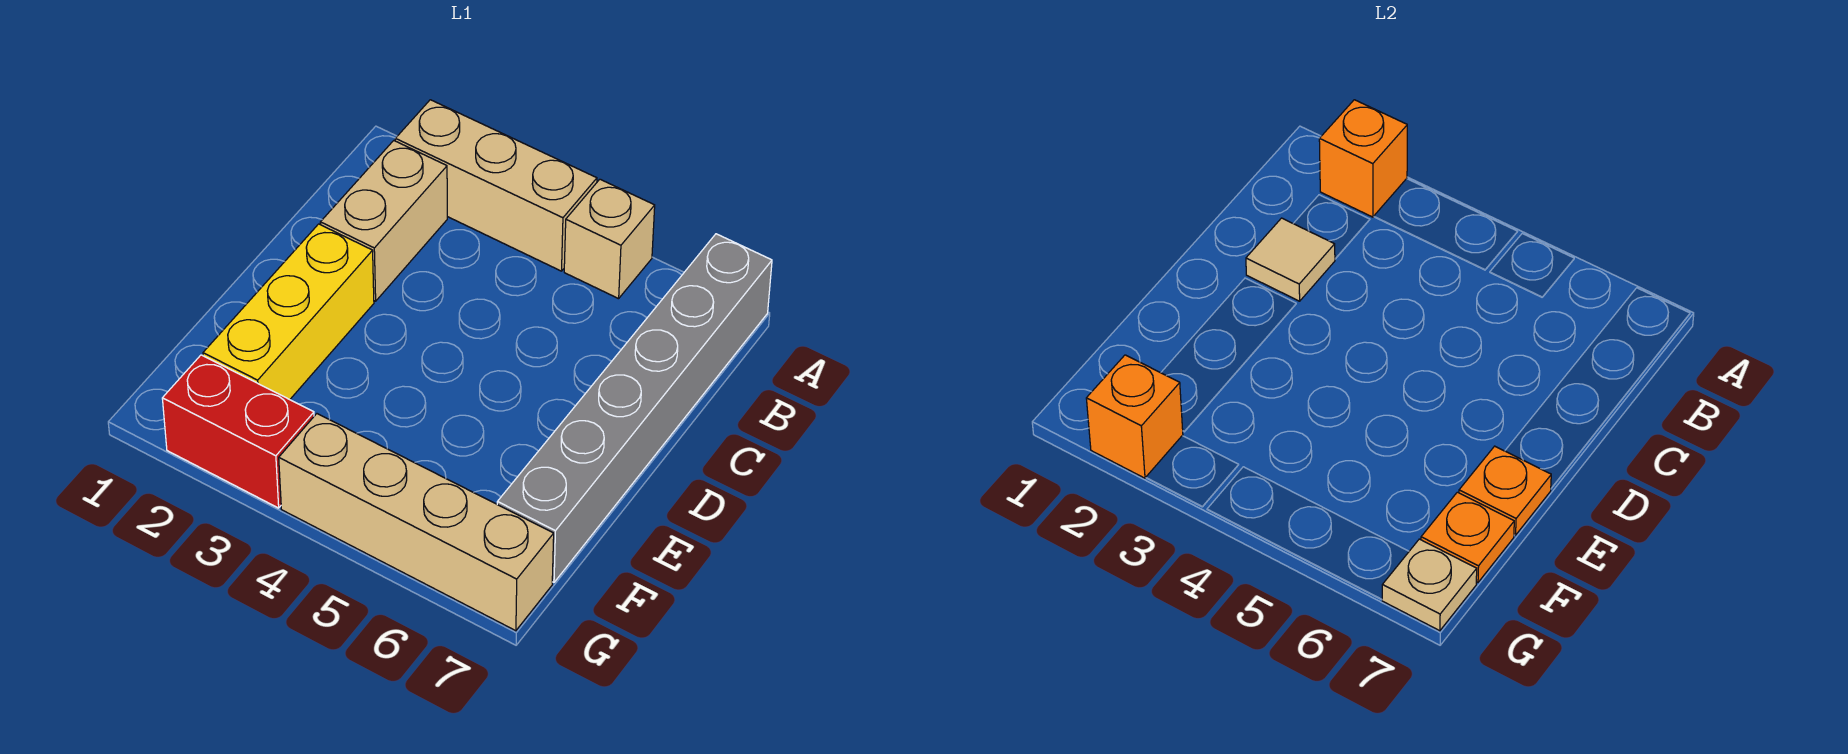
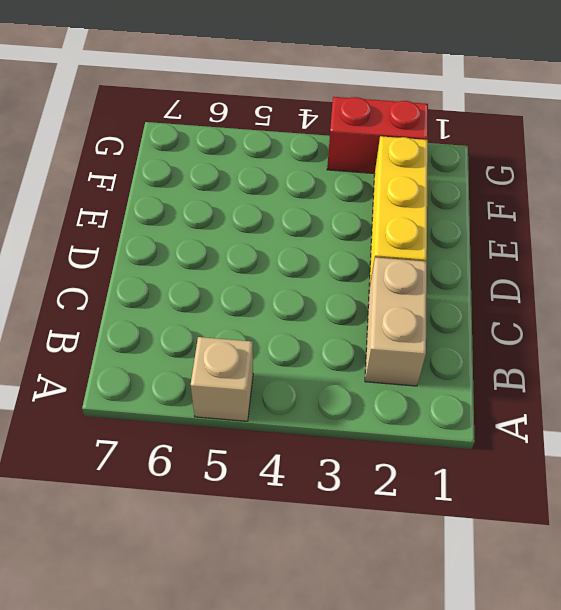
none -> tan brick A2:A4 level 1
none -> grey brick A7:F7 level 1
none -> tan brick G4:G7 level 1

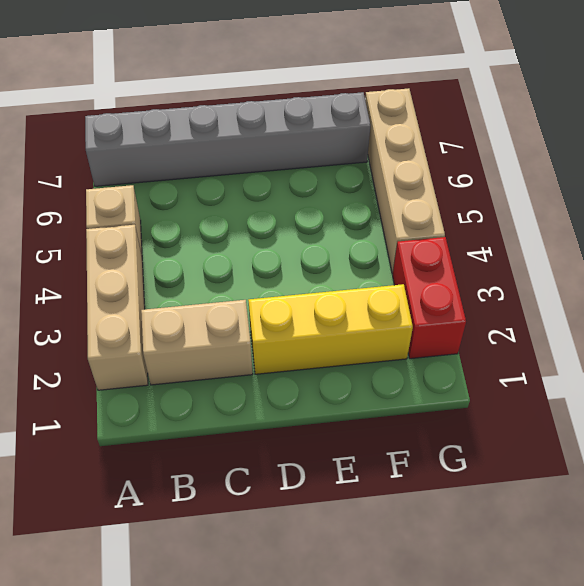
none -> orange brick A2 level 2
none -> tan tile C2 level 2
none -> orange plate E7 level 2

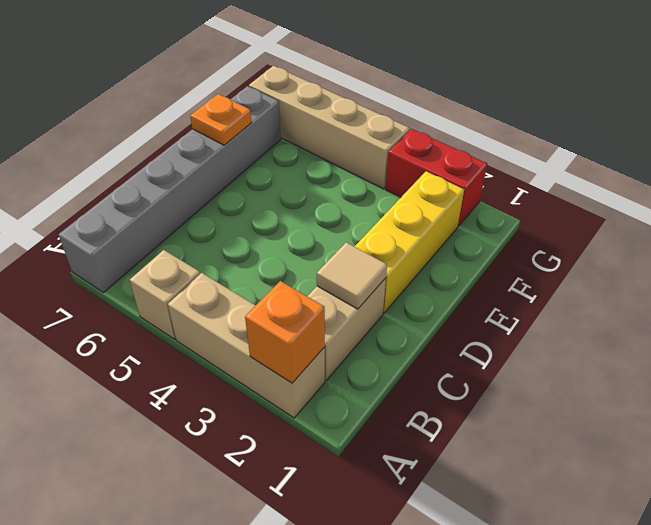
none -> orange plate F7 level 2
none -> orange brick G2 level 2
none -> tan plate G7 level 2

